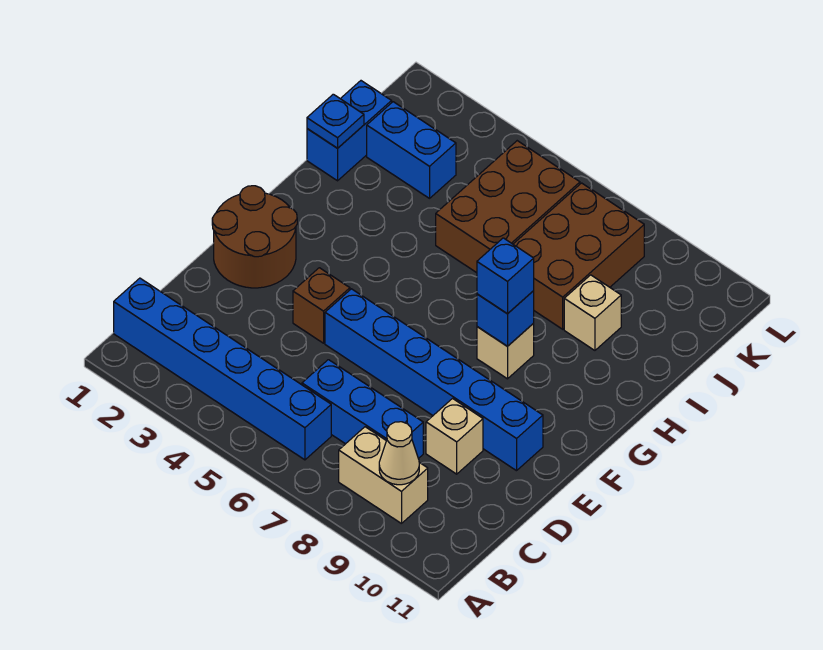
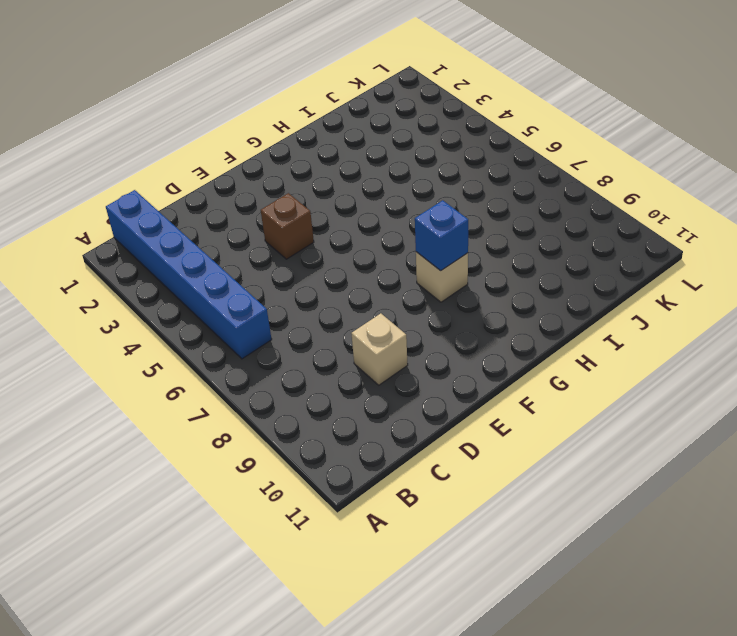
none -> tan brick B8:B9 level 1
none -> blue brick C6:C8 level 1
none -> brown round brick E1:F2 level 1

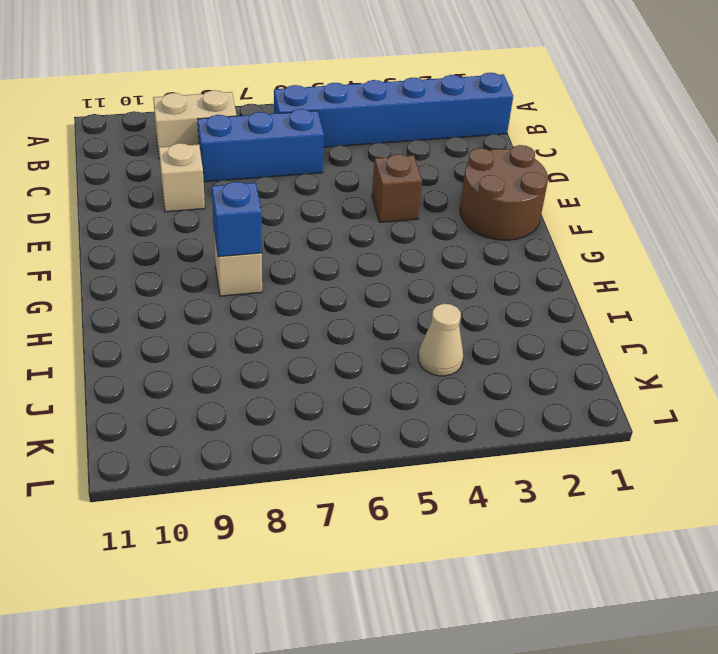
tan cone J4 level 1 -> tan cone B9 level 2
none -> blue brick E5:E10 level 1
none -> blue brick I1:J1 level 1
none -> brown brick I5:K6 level 1

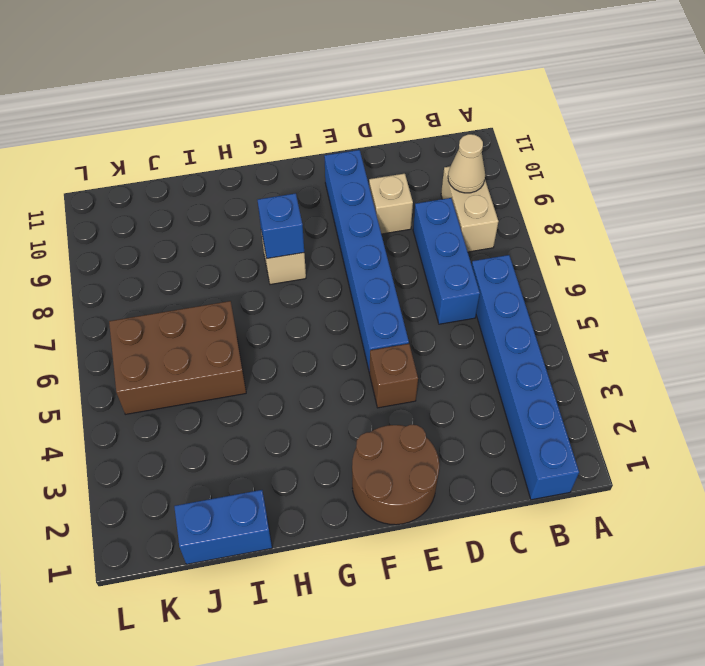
none -> brown brick I7:K8 level 1
none -> tan brick I9 level 1
none -> blue brick J2:J3 level 1

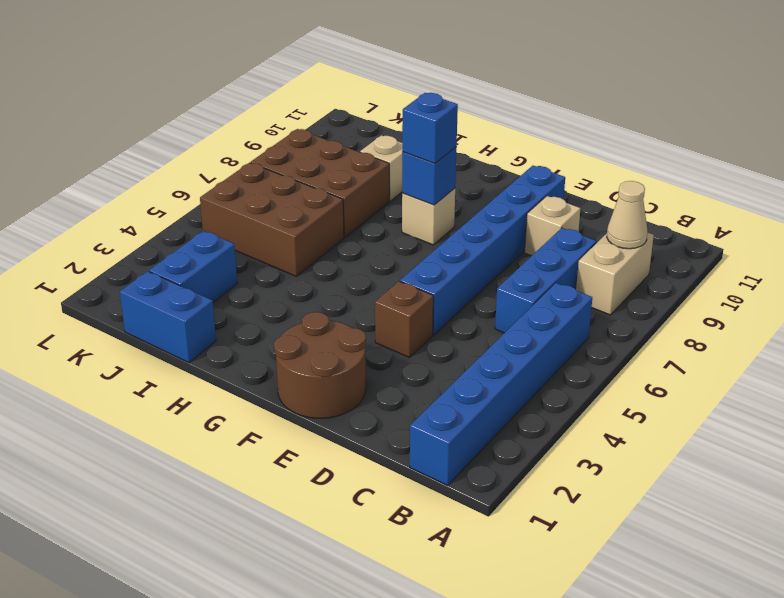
none -> blue plate I1 level 2

